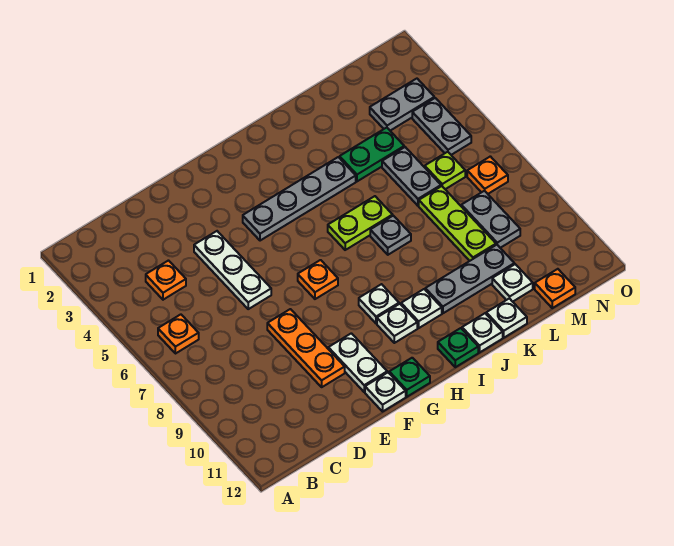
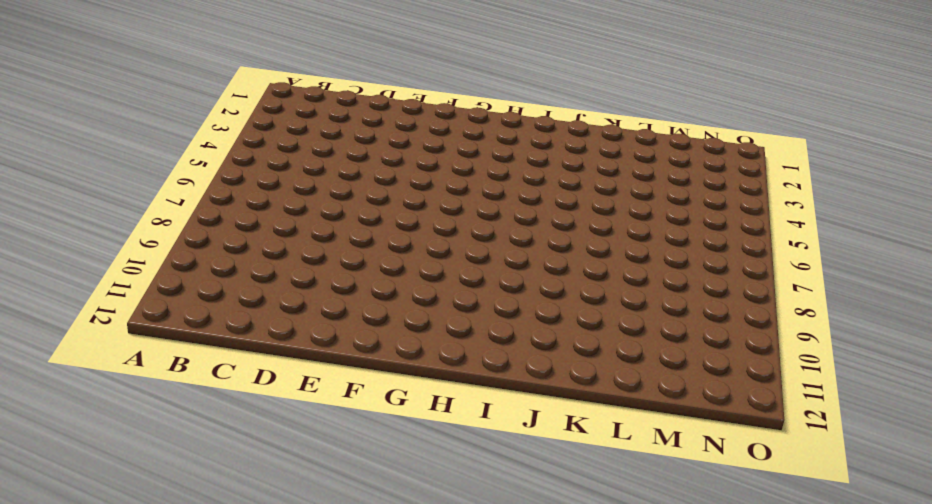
none -> orange plate B6 level 1
none -> orange plate C4 level 1
none -> white plate E4:E6 level 1

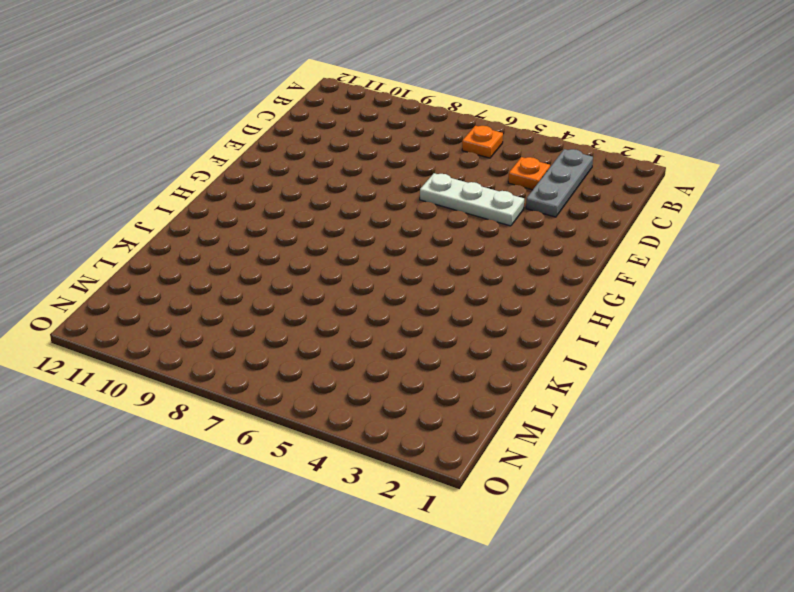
grey plate B3:D3 level 1 -> grey plate J10:L10 level 1
none -> orange plate E8:E10 level 1
none -> white plate F10:F11 level 1
none -> white plate F12 level 1

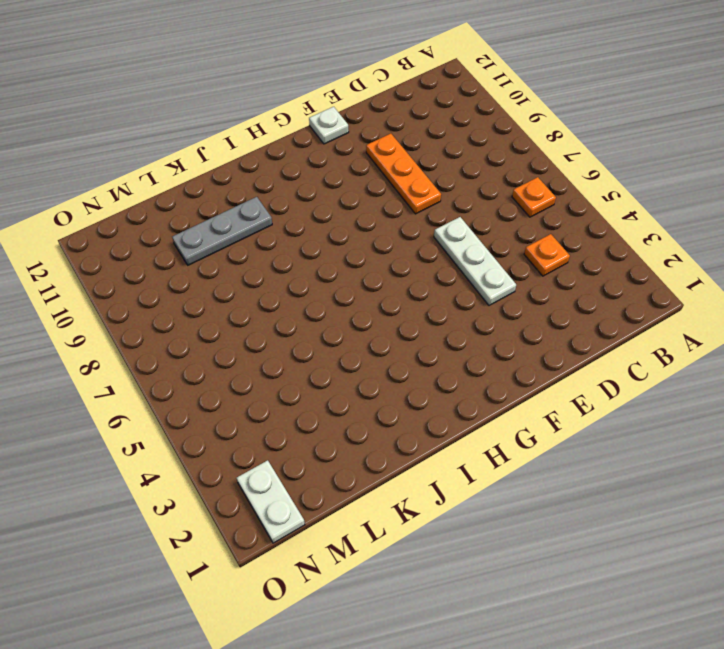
white plate N1:N2 level 1 -> white plate F10:F11 level 1
none -> grey plate G4:J4 level 1
none -> orange plate G7 level 1
none -> green plate G12 level 1

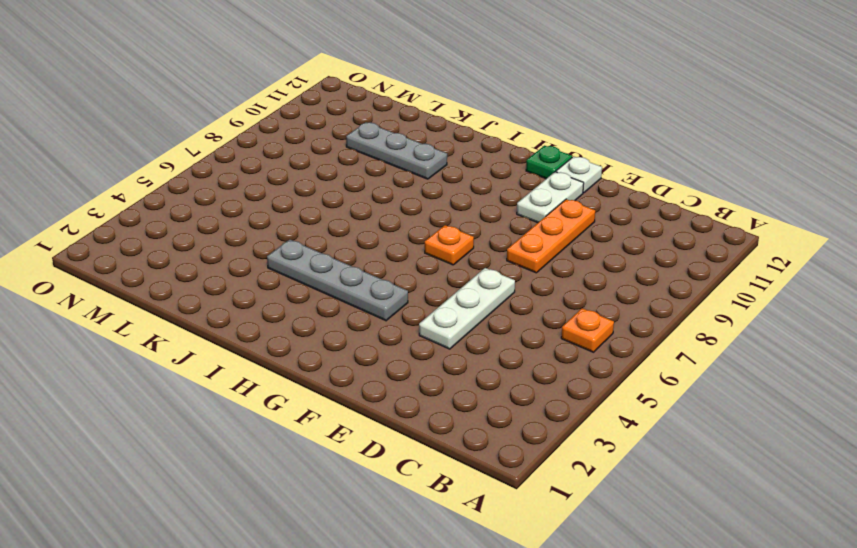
none -> orange plate C4 level 1
none -> white plate H9 level 1
none -> white plate H10 level 1

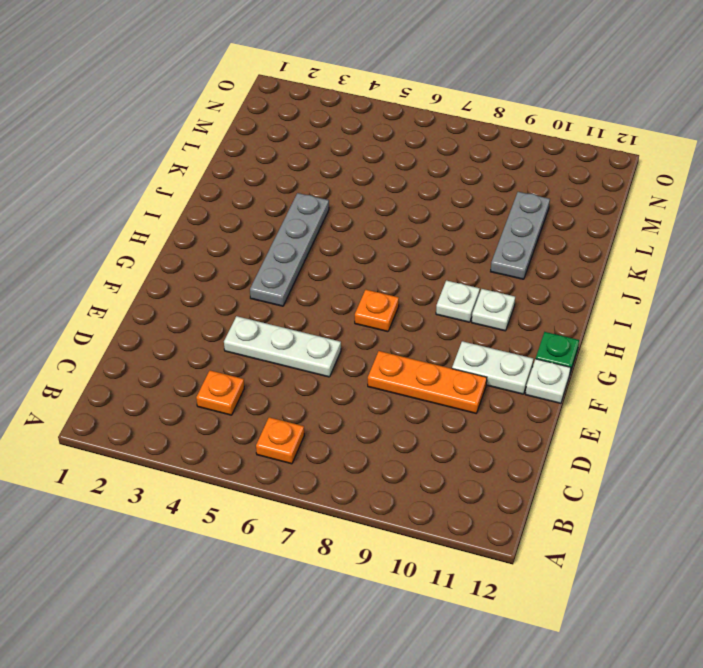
none -> lime plate I6:J6 level 1
none -> white plate I10 level 1
none -> green plate I12 level 1

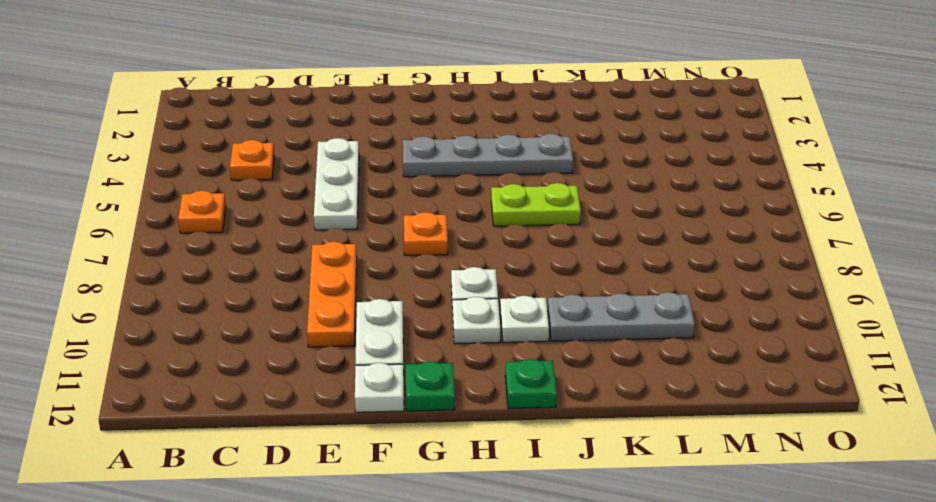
none -> grey plate J7 level 1
none -> white plate J12 level 1
none -> green plate K4:L4 level 1

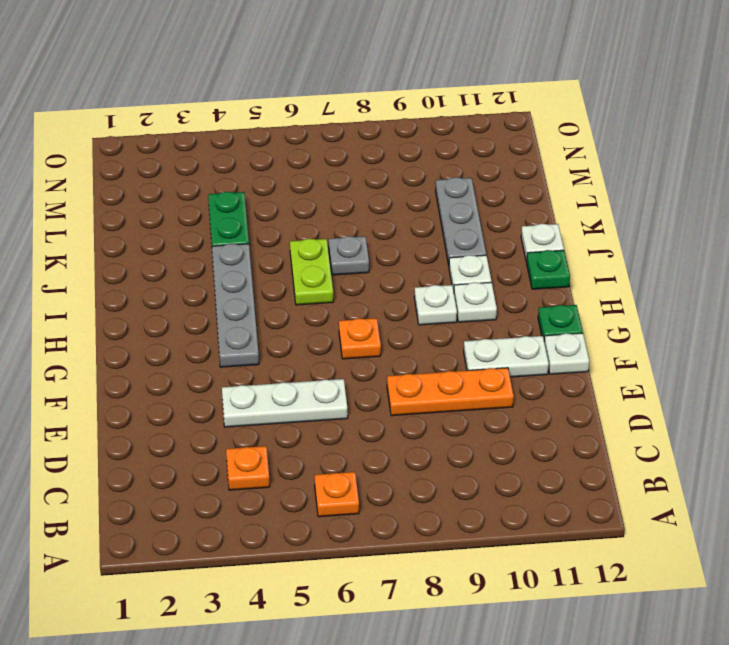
none -> white plate K12 level 1
none -> grey plate L5:L6 level 1
none -> lime plate L7:L9 level 1

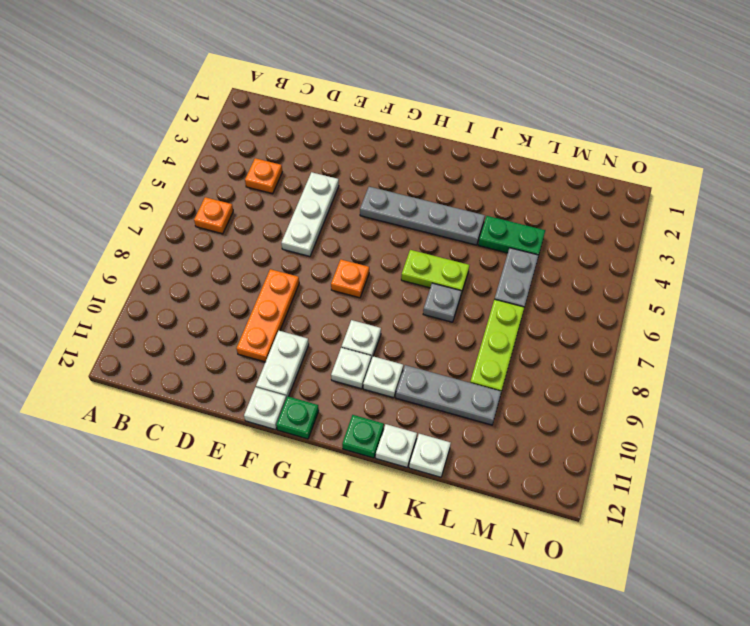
none -> white plate L11 level 1
none -> grey plate M3:N3 level 1
none -> lime plate M6 level 1

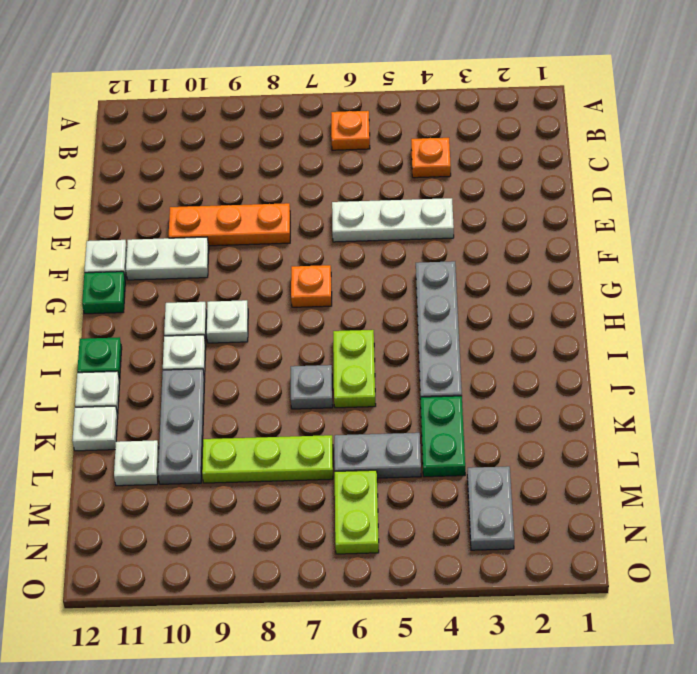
lime plate M6:N6 level 1 -> lime plate M6 level 1
none -> grey plate M8:M9 level 1
none -> orange plate M12 level 1
none -> grey plate N4:N5 level 1

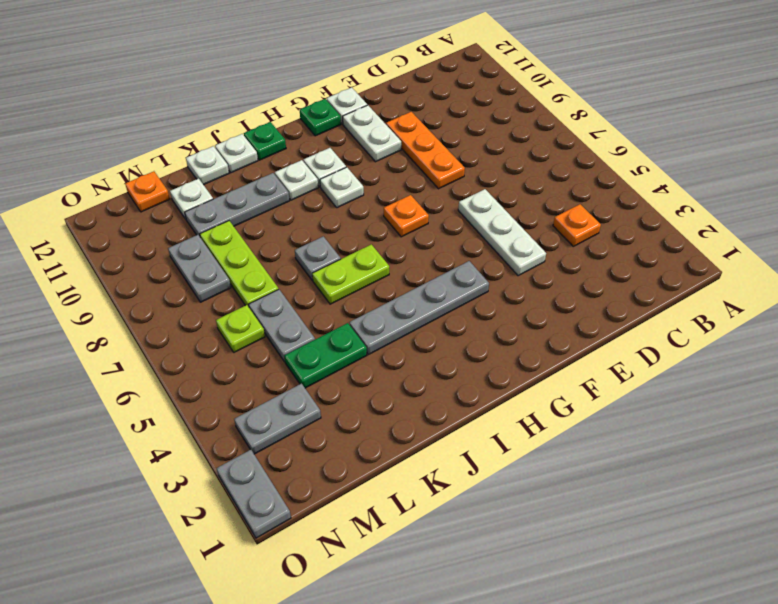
grey plate O1:O2 level 1 -> grey plate N4:N5 level 1
none -> orange plate B6 level 1
none -> orange plate N7 level 1

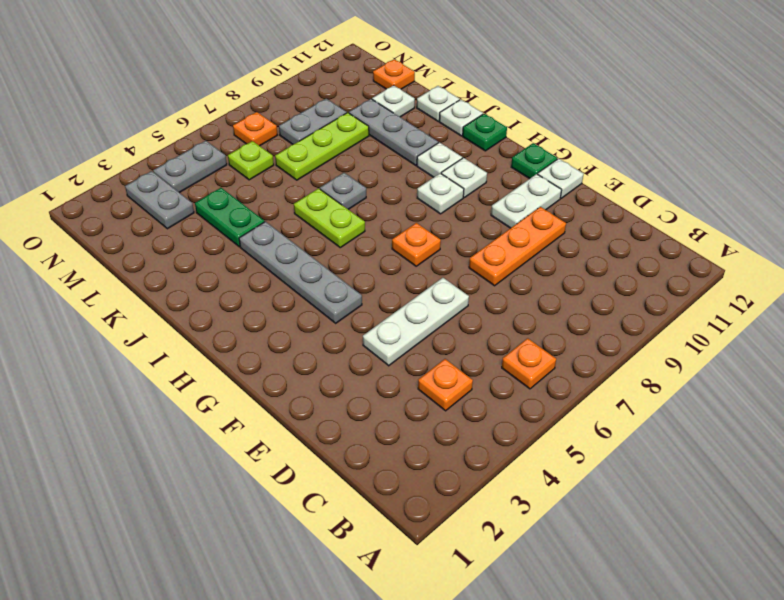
none -> grey plate L5:L6 level 1

